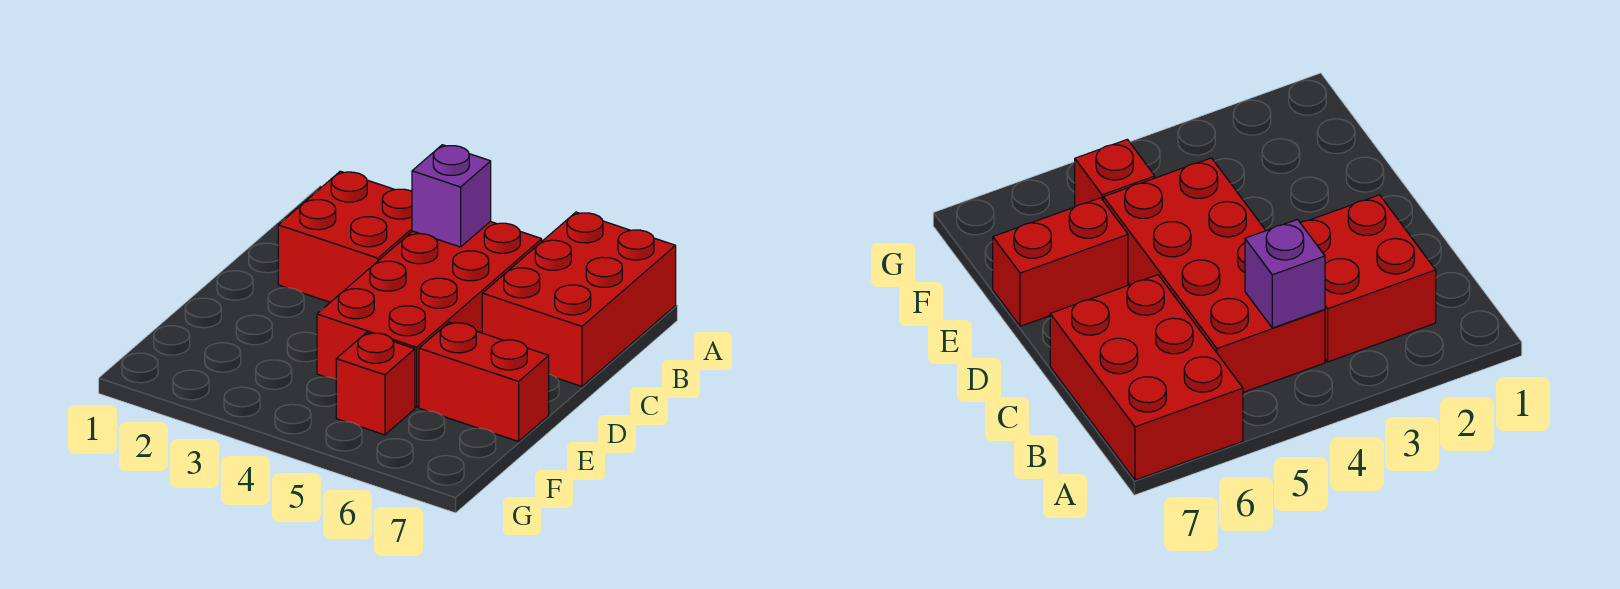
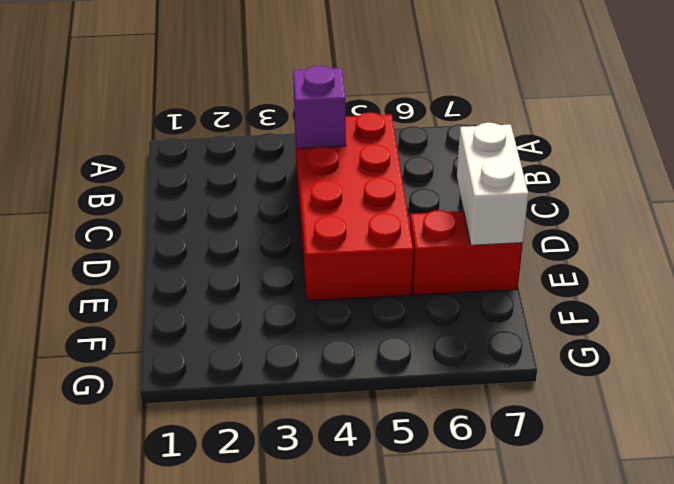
white brick D7:E7 level 2 -> none
none -> red brick A6:C7 level 1
none -> red brick B2:C3 level 1

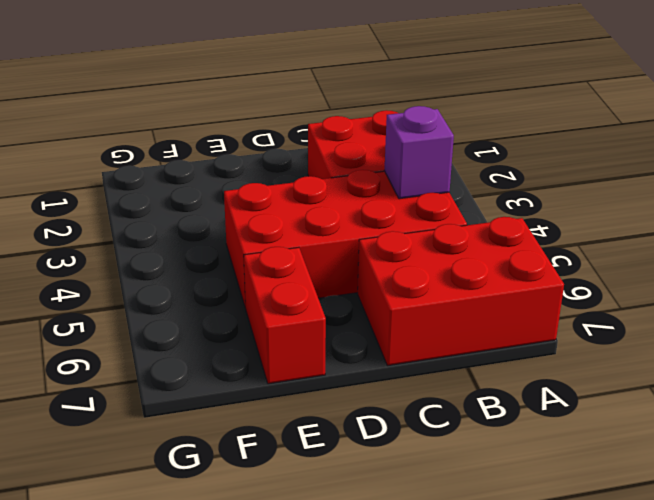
none -> red brick F5 level 1

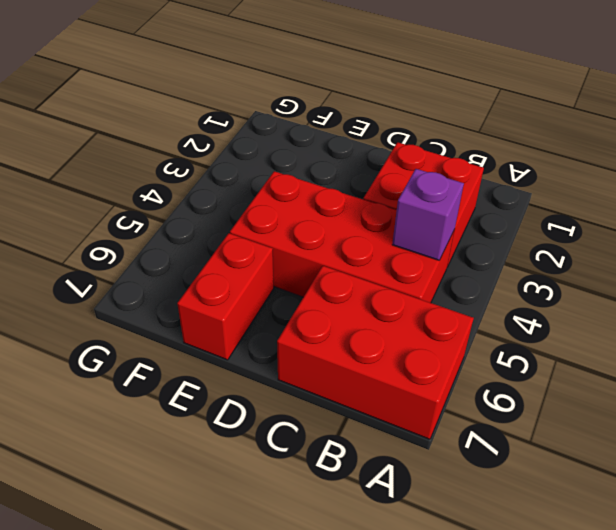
none -> red brick F5 level 1

